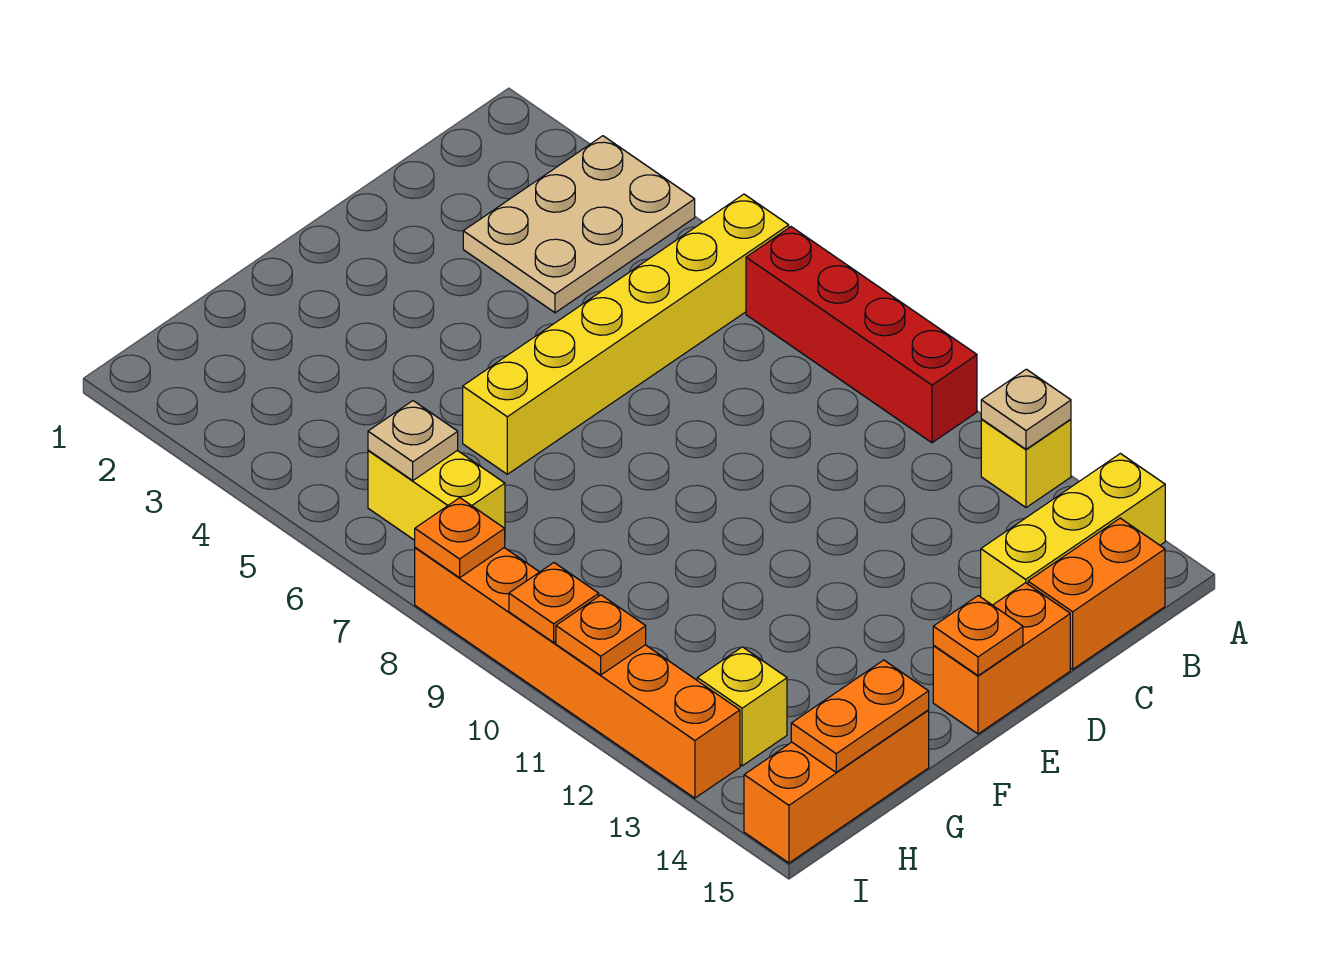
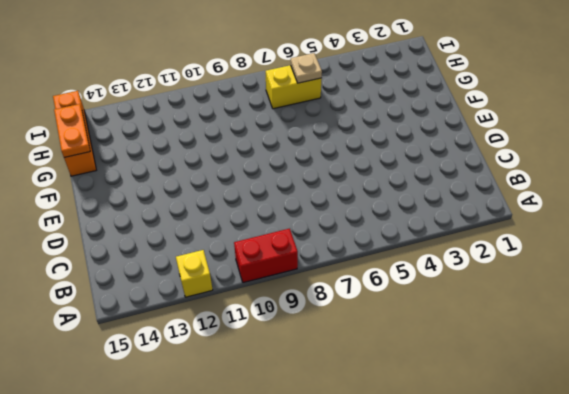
red brick A9:A10 level 1 -> red brick A7:A10 level 1
none -> tan plate A3:C4 level 1
none -> yellow brick A6:F6 level 1
none -> yellow brick A14:C14 level 1

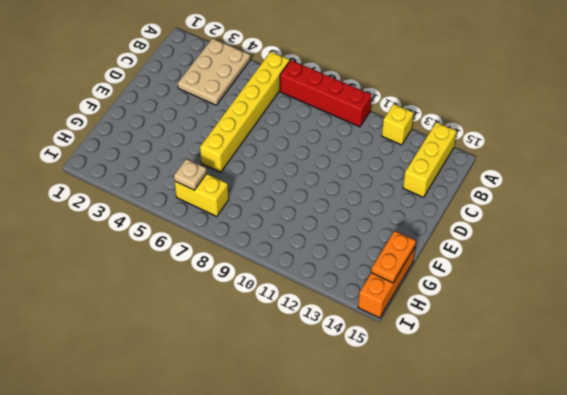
none -> orange brick B15:C15 level 1
none -> orange brick D15:E15 level 1
none -> yellow brick H13 level 1

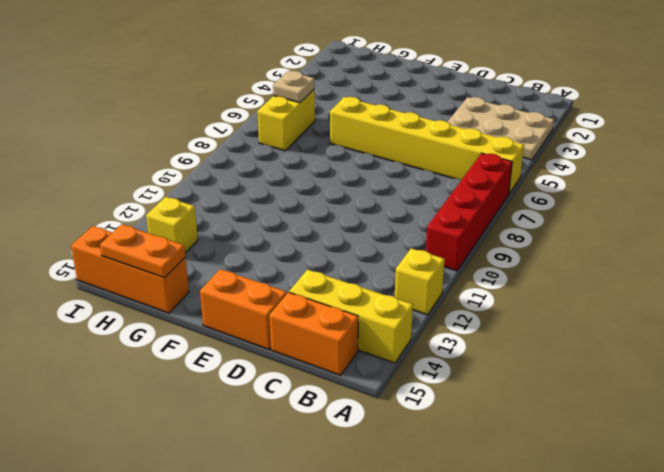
none -> orange brick I8:I13 level 1
none -> tan plate A12 level 2
none -> orange plate E15 level 2

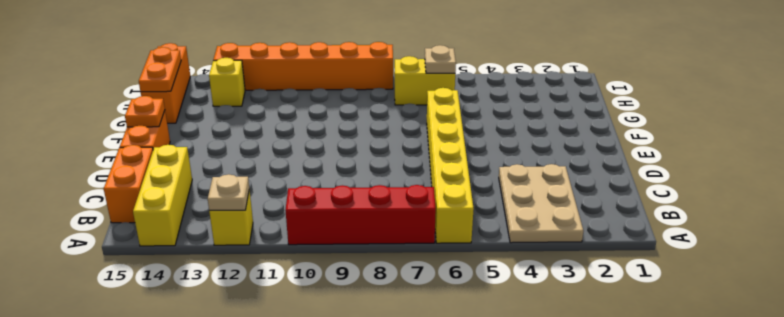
none -> orange plate I8 level 2
none -> orange plate I10 level 2
none -> orange plate I11 level 2

